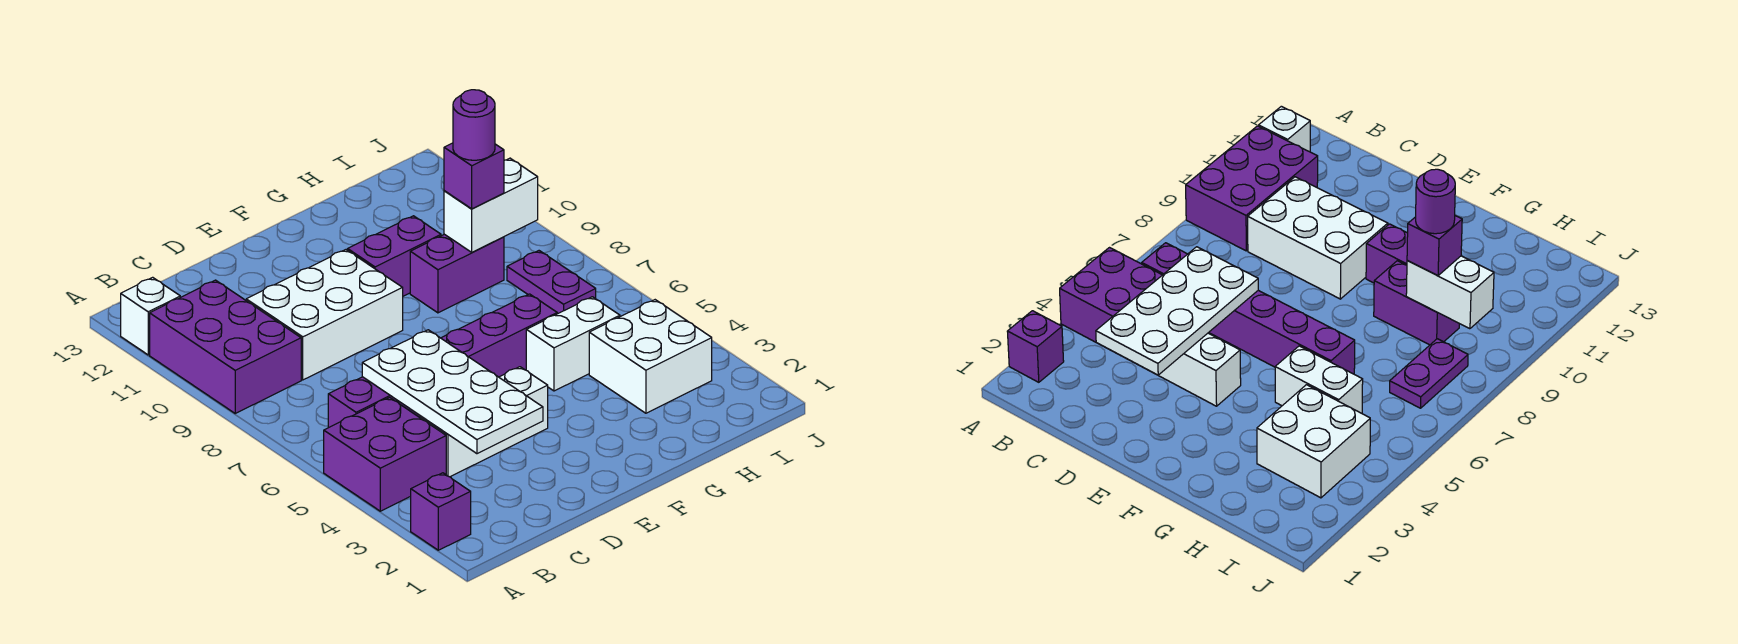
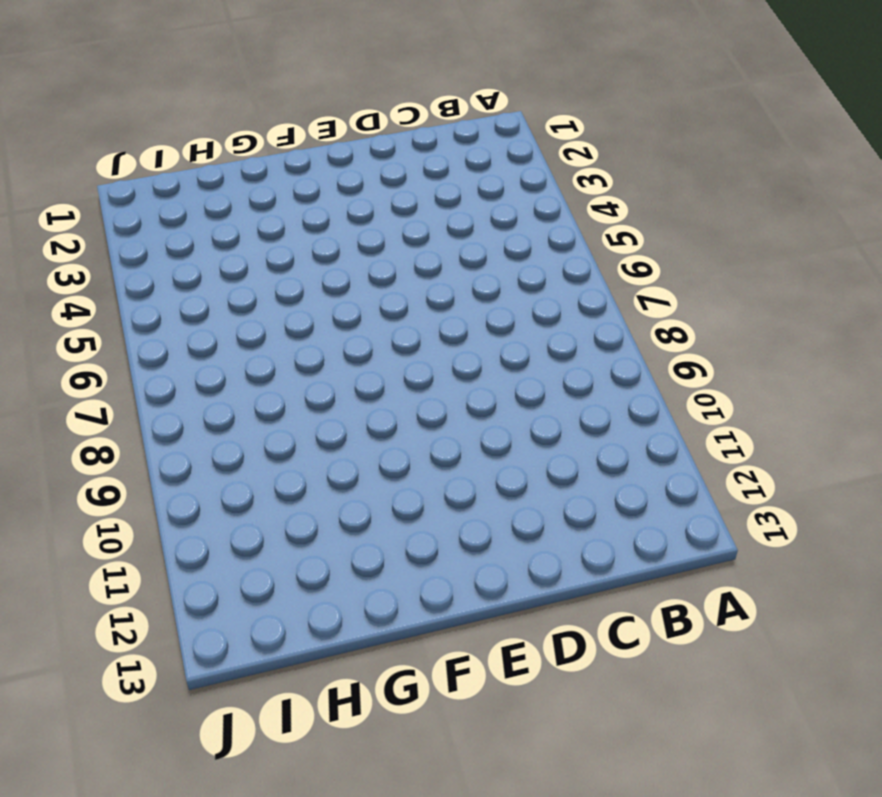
none -> purple brick A2 level 1
none -> purple brick A4:B5 level 1
none -> purple brick A9:B11 level 1

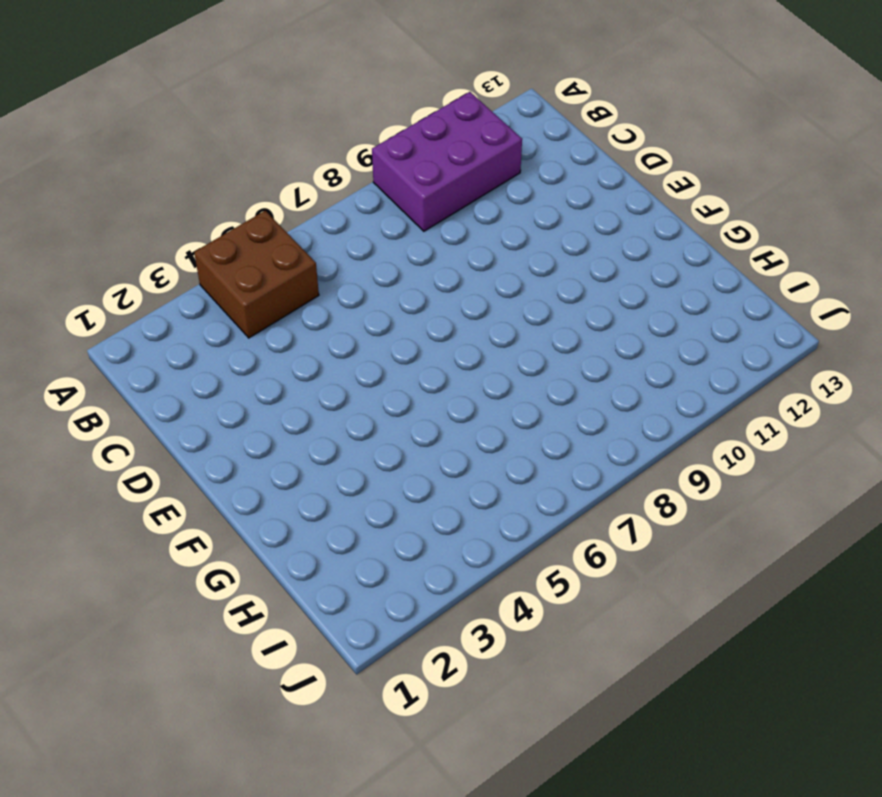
brown brick A4:B5 level 1 -> purple brick A4:B5 level 1
none -> purple brick A2 level 1
none -> white brick A12 level 1
none -> purple brick B6:G6 level 1

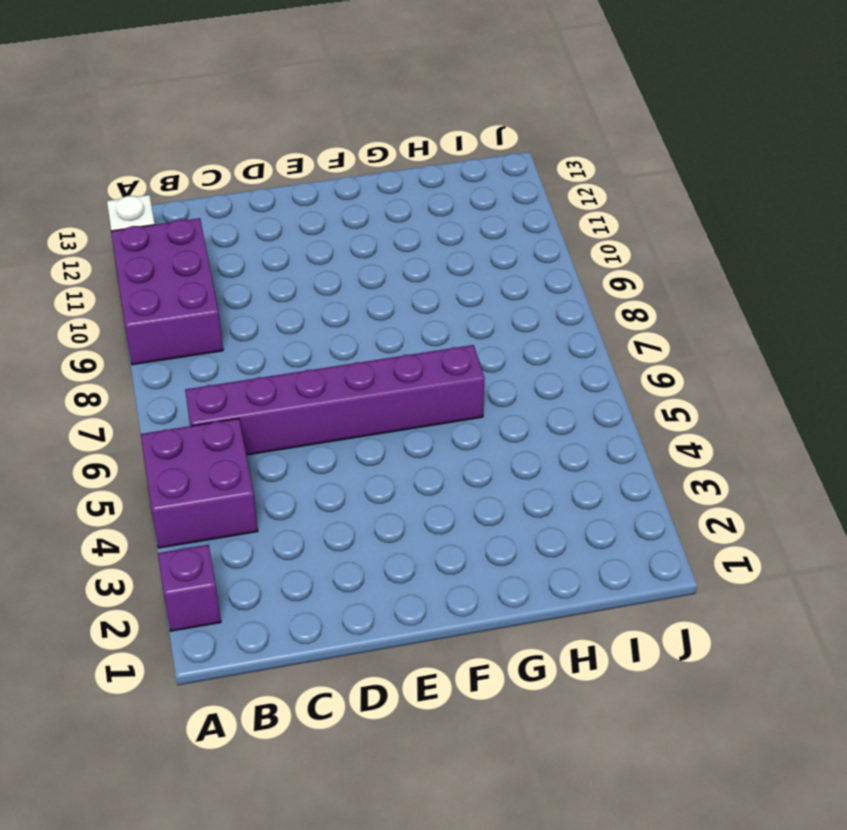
none -> white brick C4:E4 level 1
none -> white brick C9:E10 level 1
none -> purple brick F10:G10 level 1

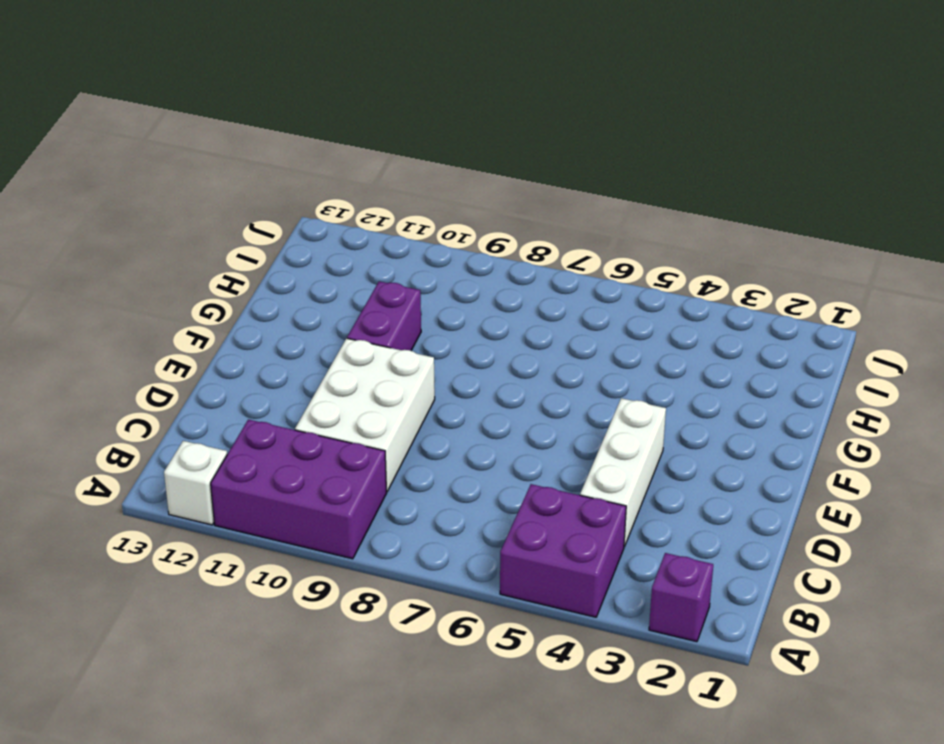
none -> purple brick B6:G6 level 1
none -> white brick G5:H5 level 1
none -> purple brick G9:H9 level 1

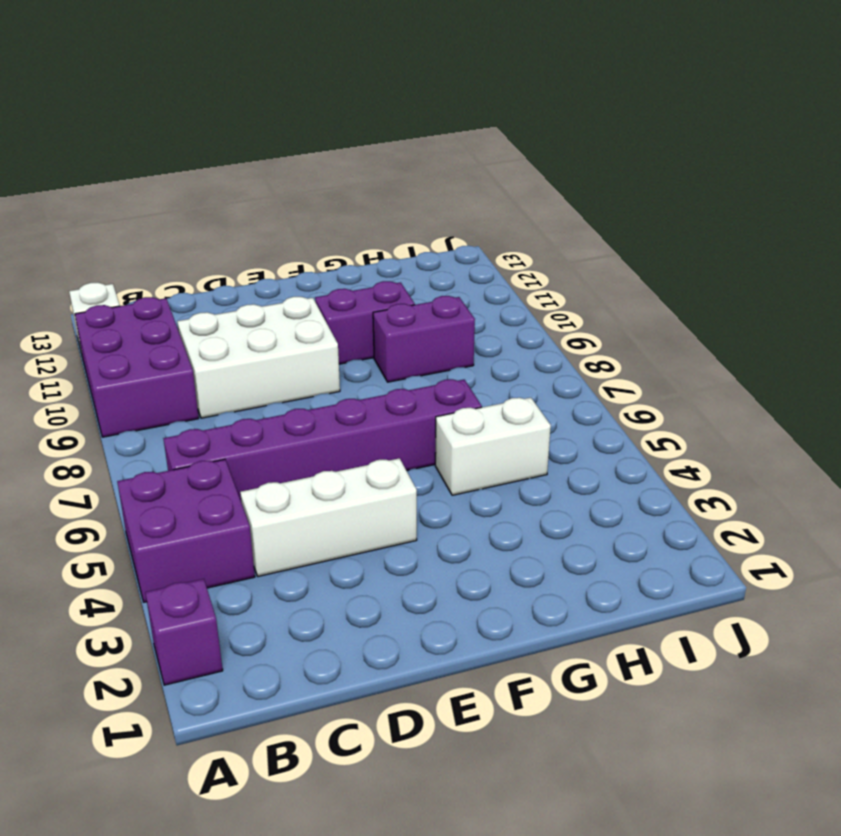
none -> white brick H3:I4 level 1
none -> purple plate I7:I8 level 1
none -> white plate C3:D6 level 2

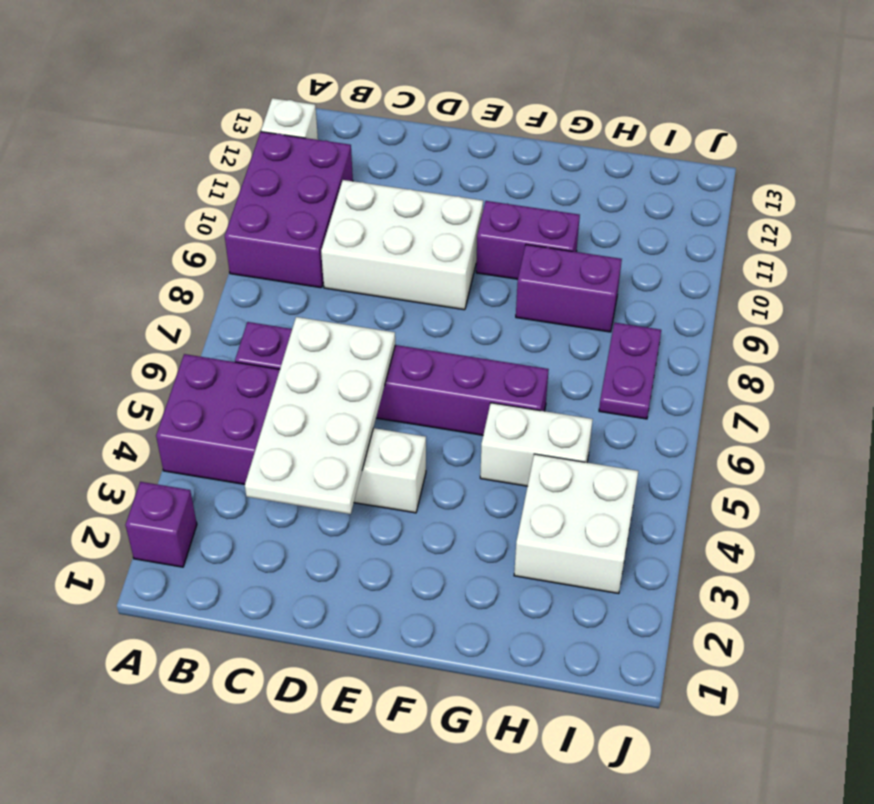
none -> white brick H9:I9 level 2
none -> purple brick H9 level 3
none -> purple round brick H9 level 4

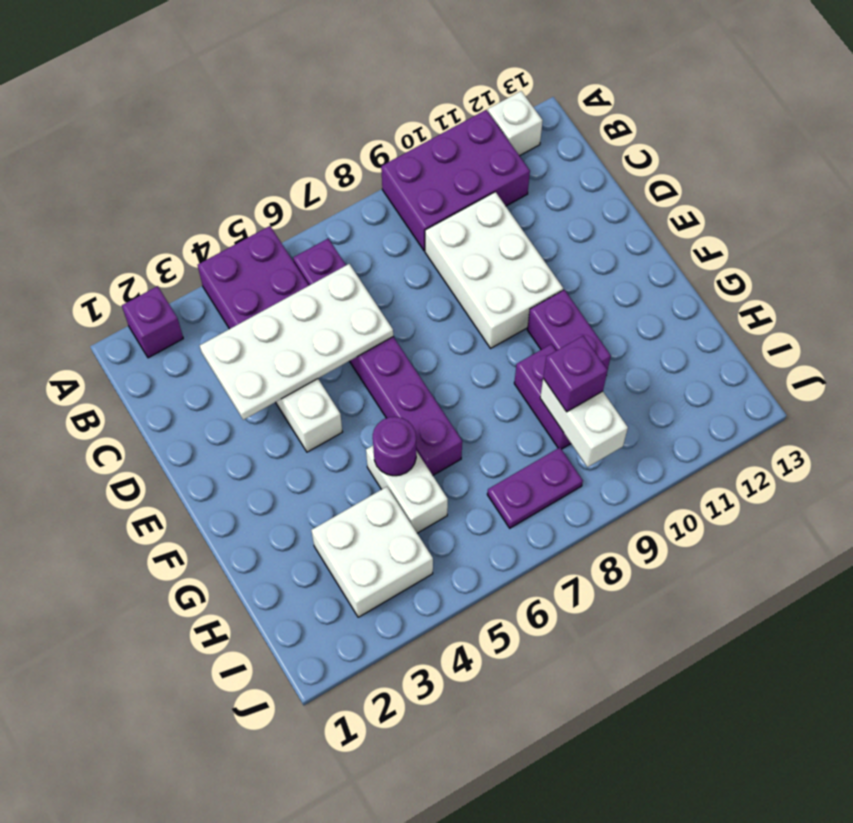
purple round brick G5 level 2 -> purple round brick H9 level 4

